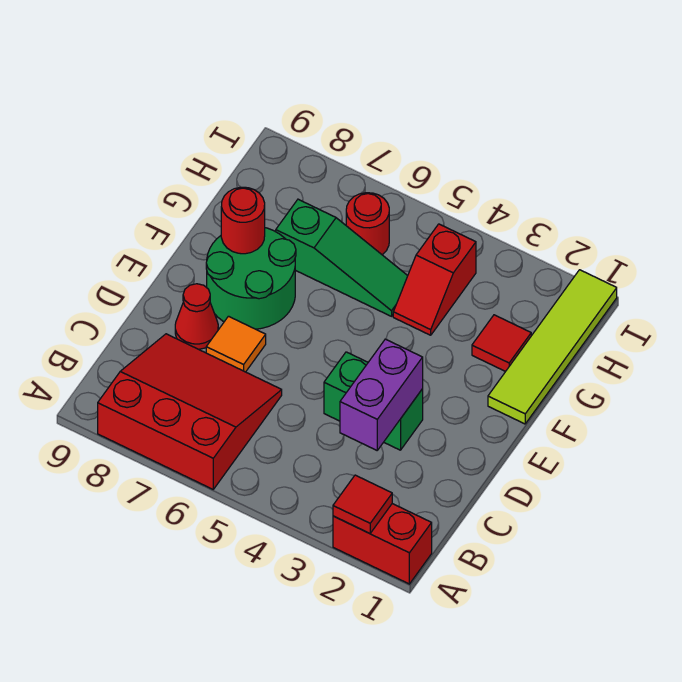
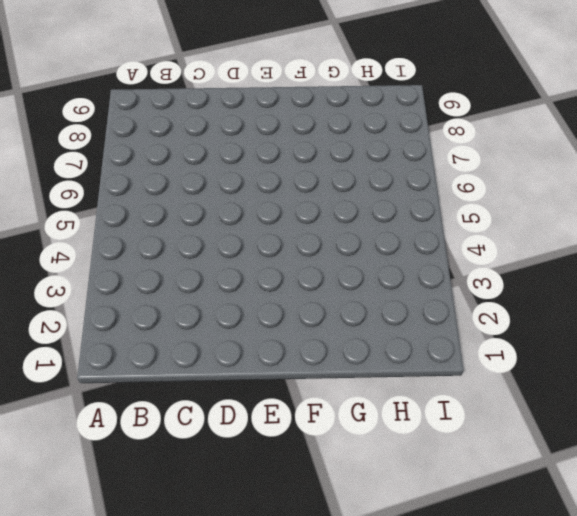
none -> red brick A1:A2 level 1
none -> red slope A6:C8 level 1 top A
none -> green brick D3:D4 level 1

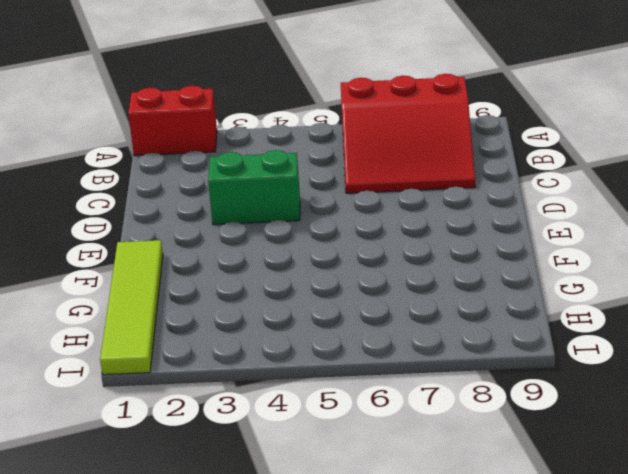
none -> orange tile D7 level 1
none -> red cone D8 level 1
none -> green round brick E7:F8 level 1

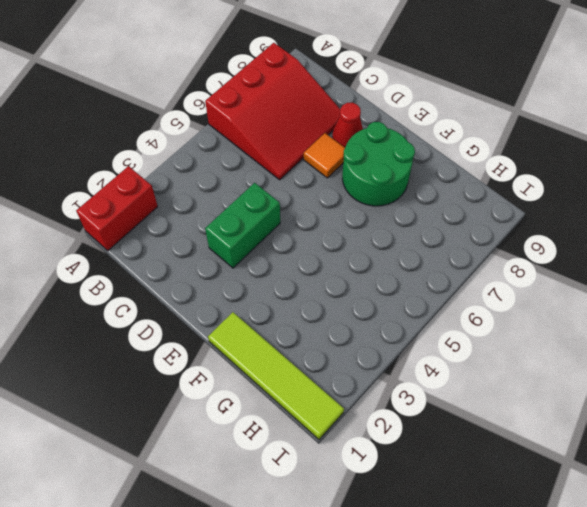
none -> red tile G2 level 1
none -> red slope G4:H4 level 1 top H
none -> green slope G5:G7 level 1 top 7

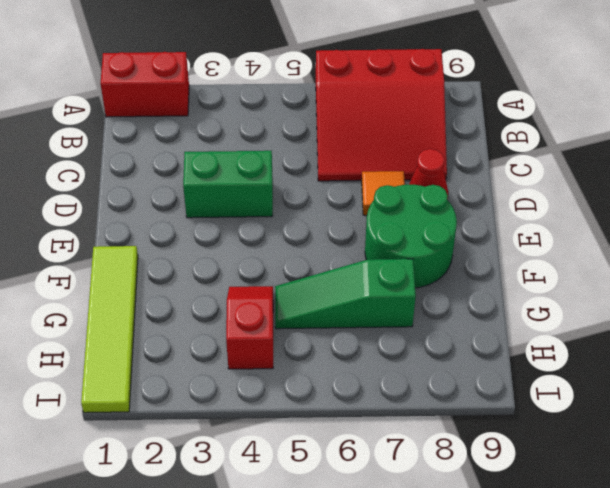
none -> red tile G2 level 1
none -> red round brick H6 level 1
none -> red tile A2 level 2

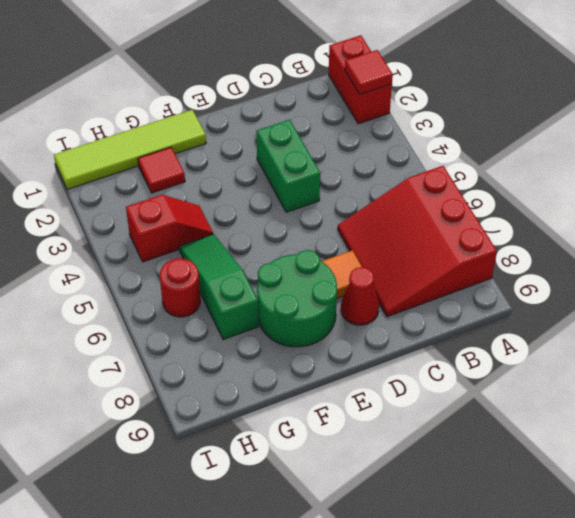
none -> purple brick C3:D3 level 2
none -> red round brick F8 level 2

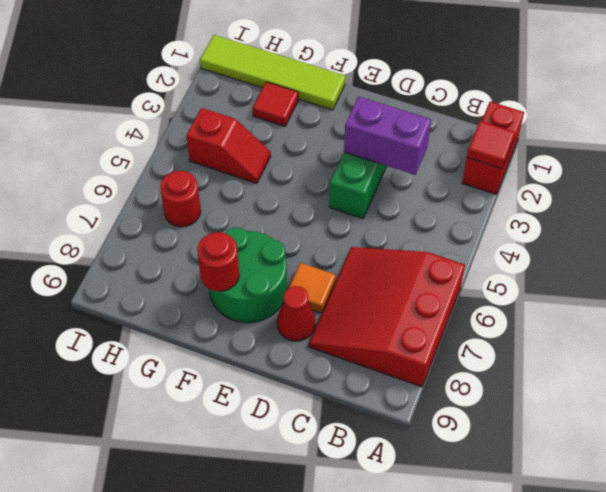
none -> green slope G5:G7 level 1 top 7

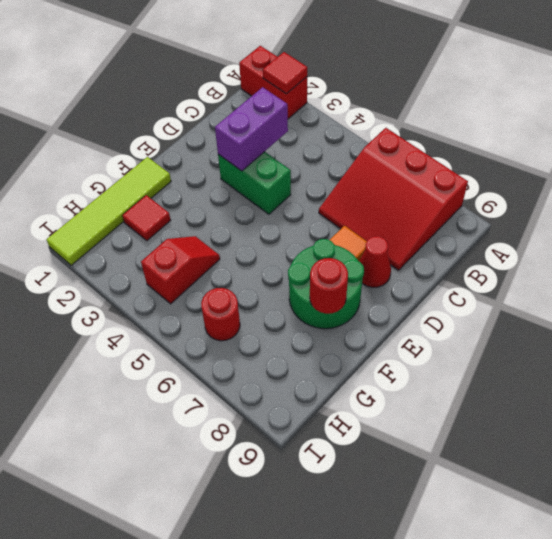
none -> green slope G5:G7 level 1 top 7

